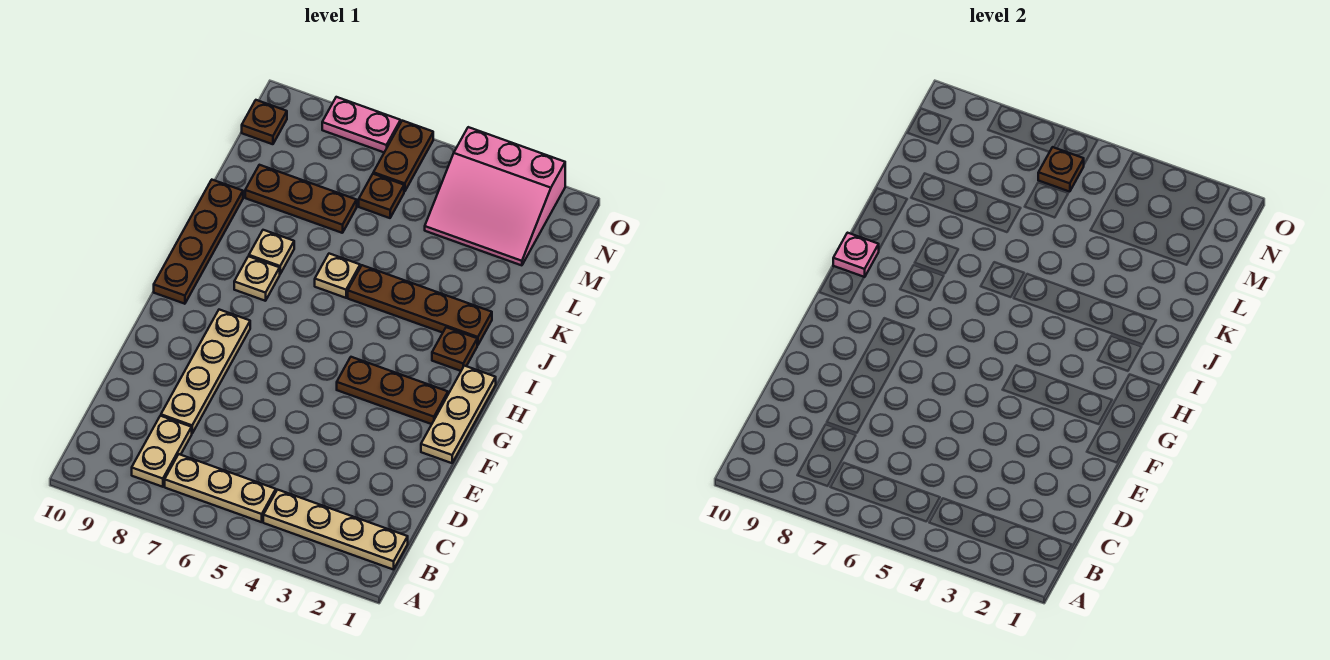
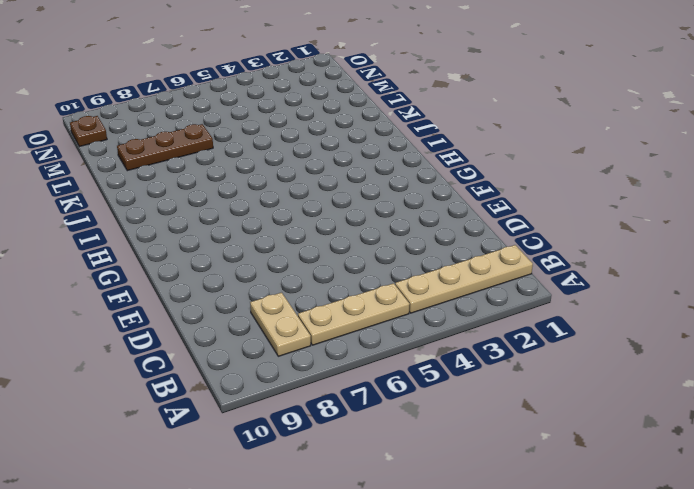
none -> tan plate D8:G8 level 1
none -> tan plate F1:H1 level 1
none -> brown plate G2:G4 level 1

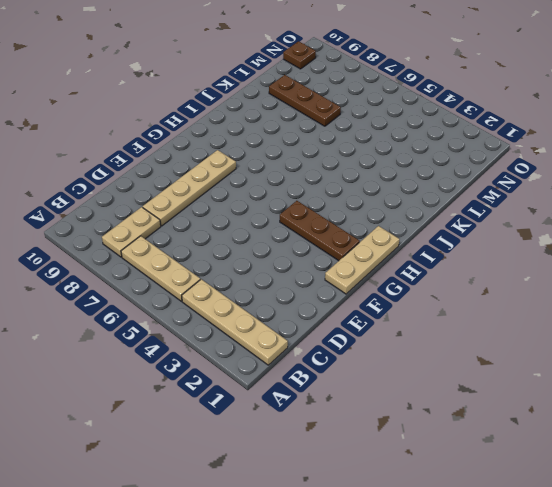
none -> brown plate H10:K10 level 1
none -> brown plate I2 level 1
none -> tan plate I8 level 1

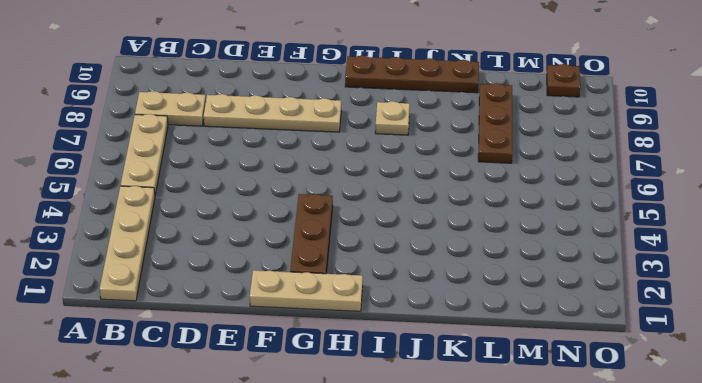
none -> brown plate I2 level 1
none -> brown plate J2:J5 level 1
none -> tan plate J6 level 1

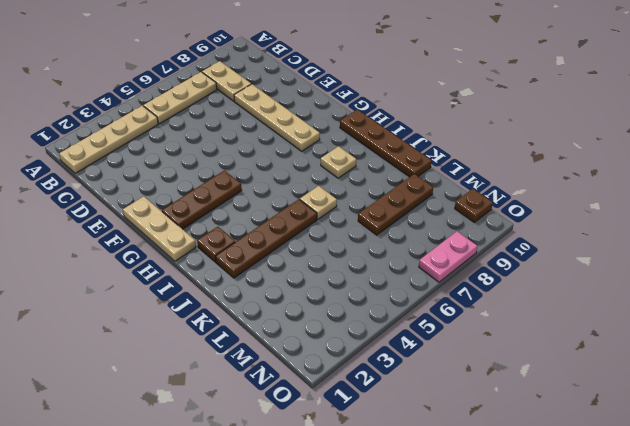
none -> tan plate J8 level 1
none -> pink slope M2:O4 level 1 top O
none -> brown plate M6 level 1

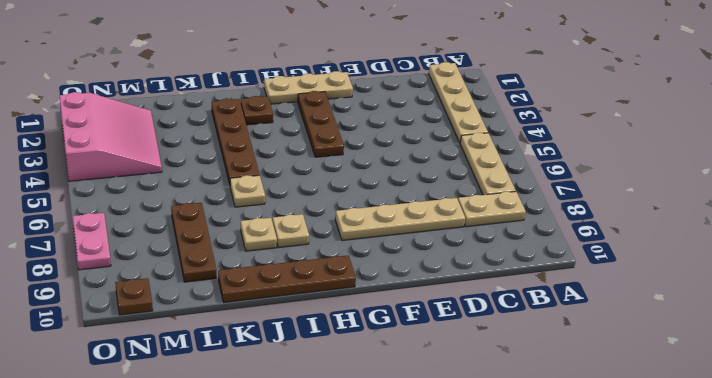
none -> brown plate M6 level 1
none -> brown plate N6:O6 level 1
none -> pink plate I10 level 2

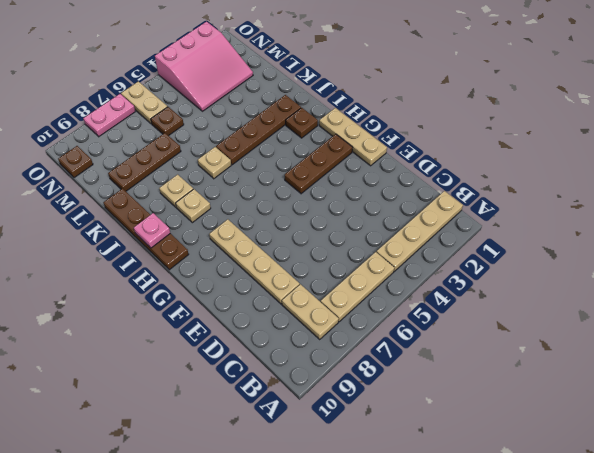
tan plate N6:O6 level 1 -> brown plate N6:O6 level 1
none -> brown plate N6 level 2

